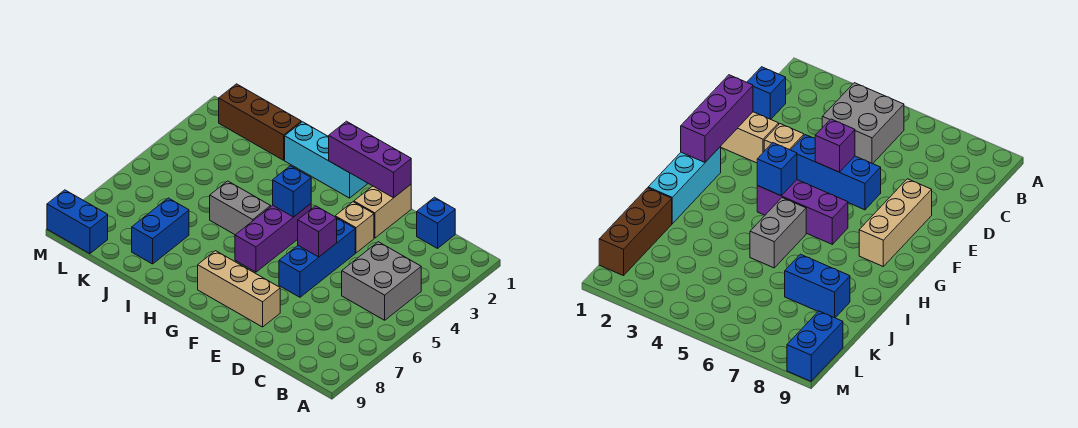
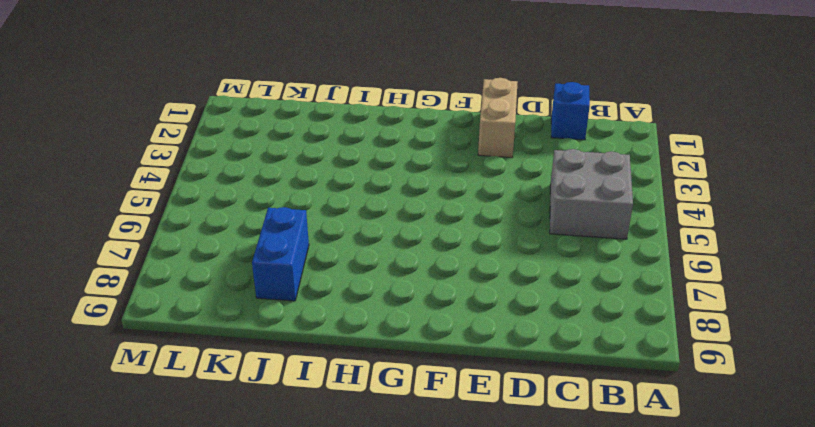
none -> tan brick E3 level 1
none -> blue brick E4:E6 level 1
none -> tan brick E8:G8 level 1

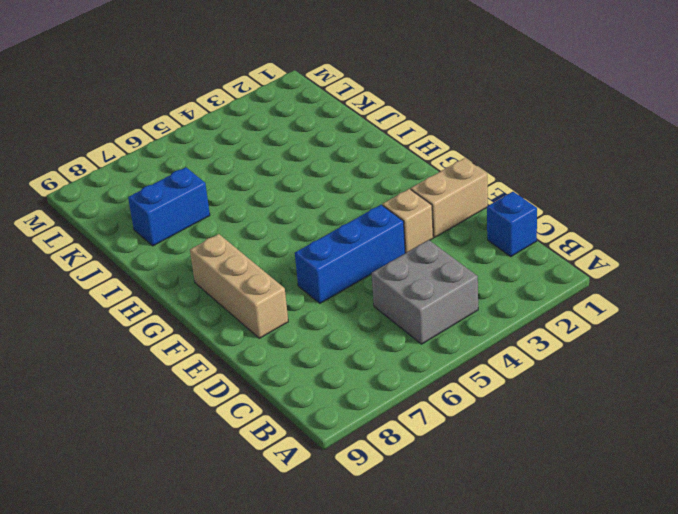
none -> cyan brick G1:I1 level 1
none -> purple brick G4:G6 level 1
none -> grey brick H5:I5 level 1

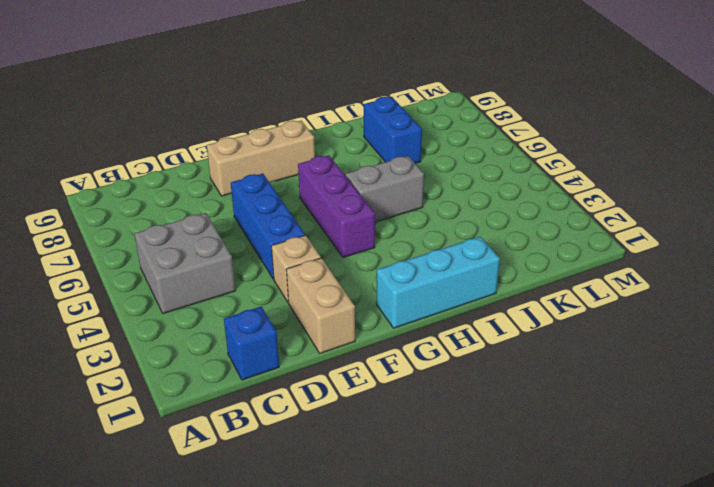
none -> brown brick J1:L1 level 1
none -> blue brick L9:M9 level 1
none -> purple brick E1:G1 level 2

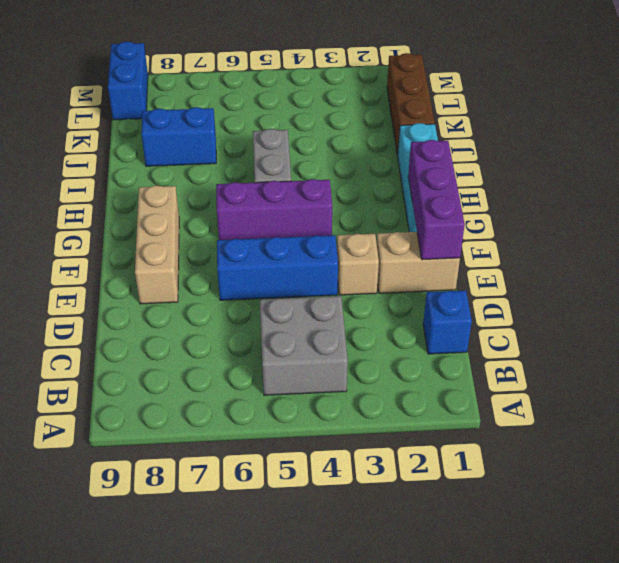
none -> purple brick E5 level 2
none -> blue brick G4 level 2

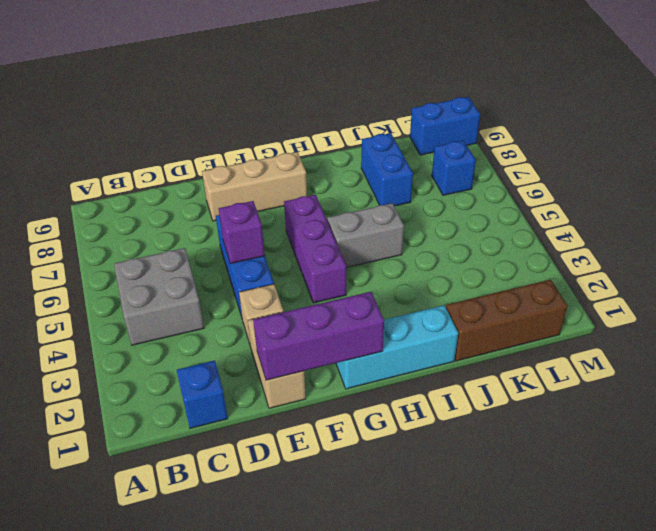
blue brick L7 level 1 -> blue brick G4 level 2

